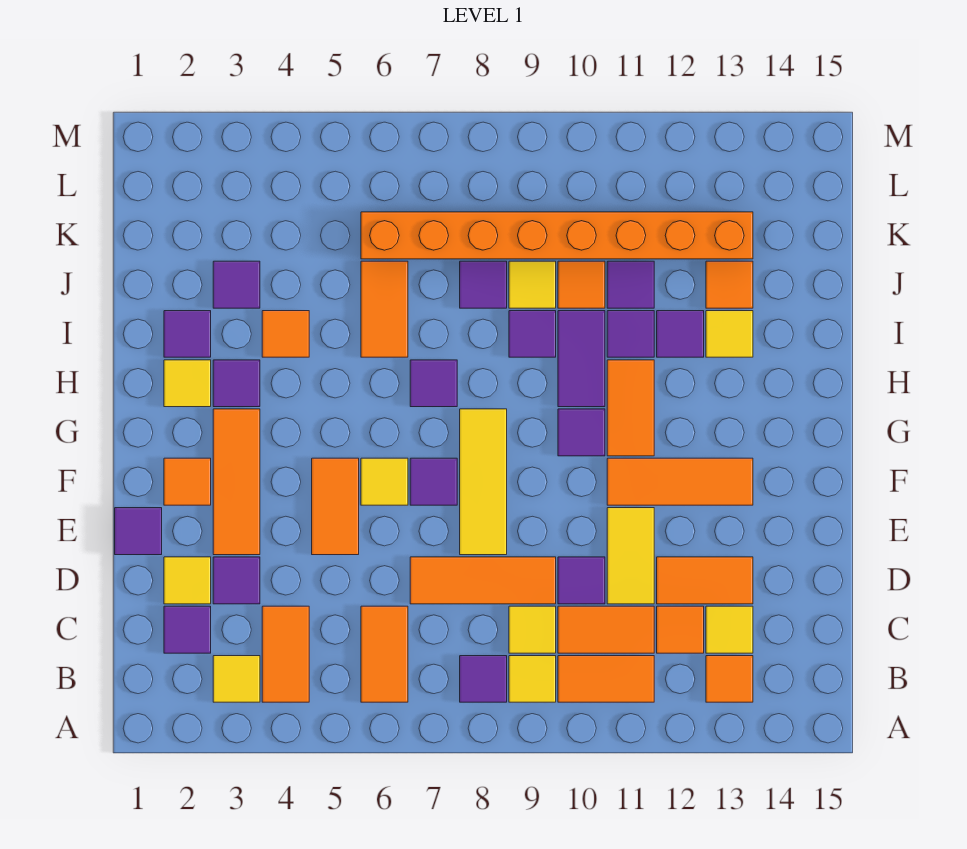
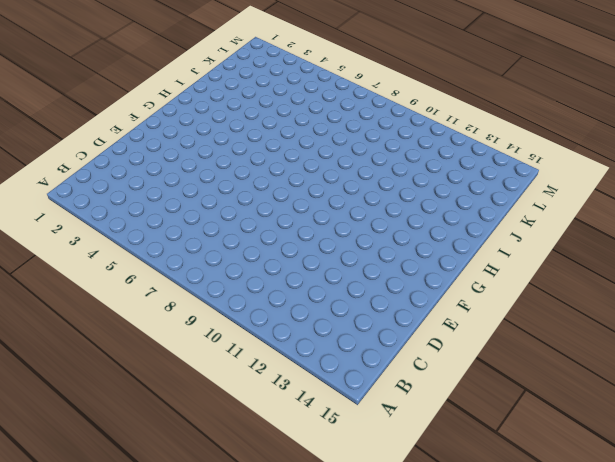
none -> yellow tile B3 level 1
none -> orange tile B4:C4 level 1
none -> orange tile B6:C6 level 1
none -> purple tile B8 level 1

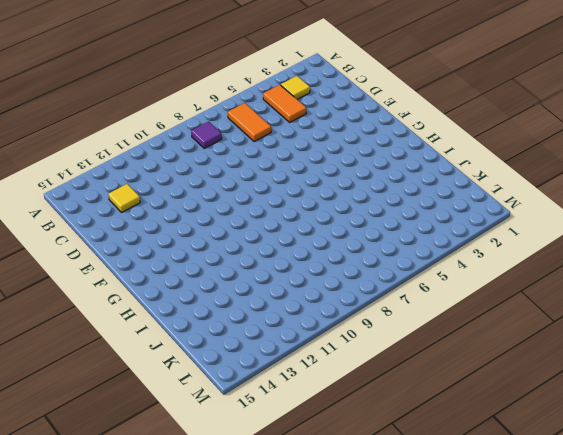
none -> yellow tile B9 level 1
none -> orange tile B10:B11 level 1
none -> orange tile B13 level 1
none -> purple tile C2 level 1

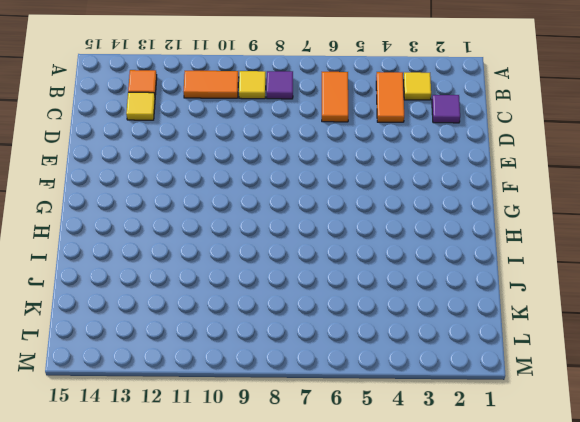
none -> yellow tile C9 level 1
none -> orange tile C10:C11 level 1
none -> orange tile C12 level 1
none -> yellow tile D2 level 1

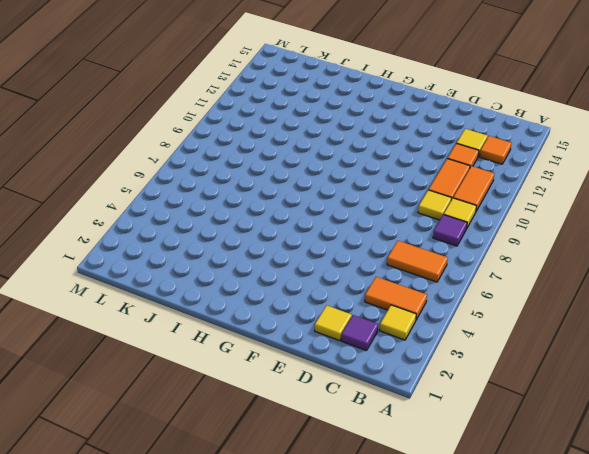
none -> purple tile D3 level 1
none -> orange tile D7:D9 level 1
none -> purple tile D10 level 1
none -> yellow tile D11:E11 level 1

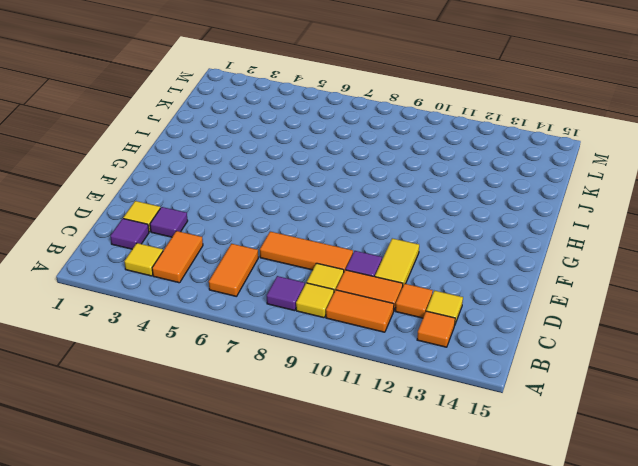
none -> orange tile D12:D13 level 1
none -> purple tile E1 level 1
none -> orange tile E3:G3 level 1
none -> orange tile E5:F5 level 1

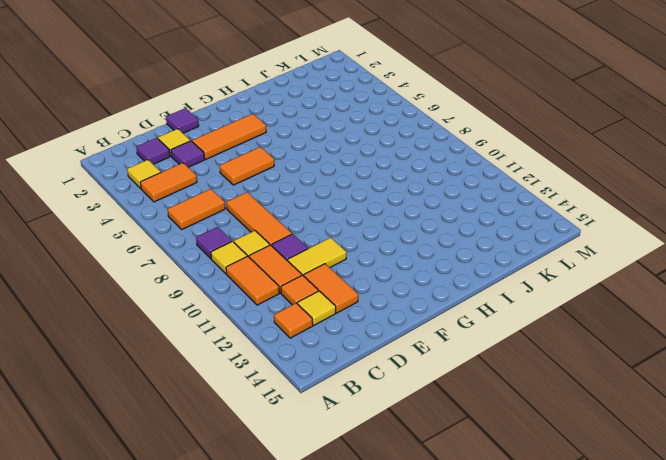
none -> yellow tile E8:G8 level 1
none -> orange tile F2 level 1
none -> yellow tile F6 level 1
none -> purple tile F7 level 1

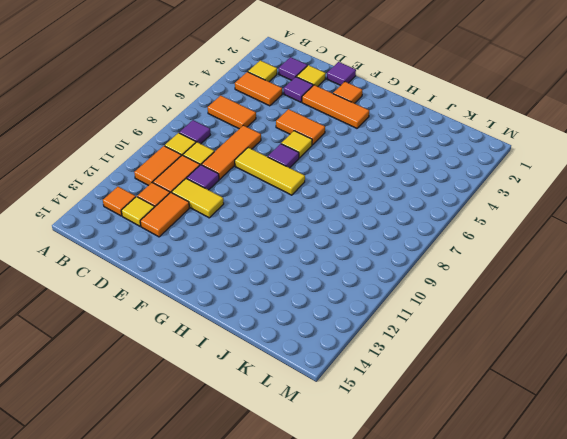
none -> orange tile F11:F13 level 1
none -> purple tile G10 level 1
none -> orange tile G11:H11 level 1
none -> yellow tile H2 level 1

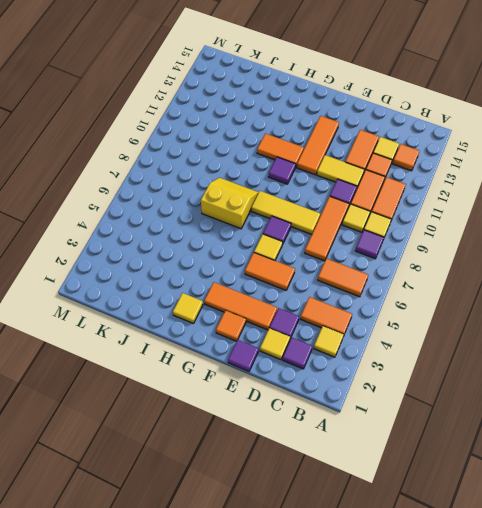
yellow slope H7:I8 level 1 top 7 -> purple tile H7 level 1
none -> purple tile H3 level 1
none -> purple tile H10:I10 level 1
none -> purple tile I2 level 1
none -> orange tile I4 level 1

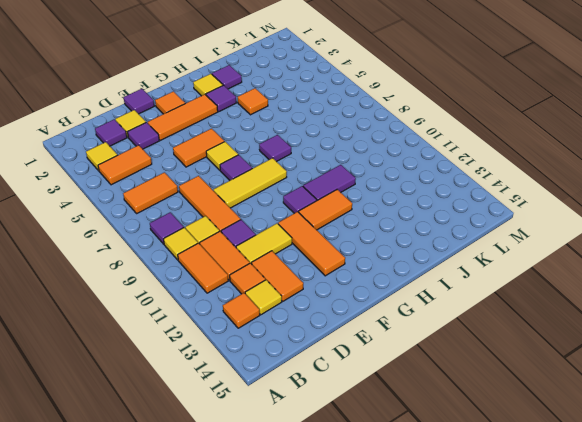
none -> orange tile I6:J6 level 1
none -> purple tile I9 level 1
none -> purple tile I11 level 1
none -> purple tile I12 level 1

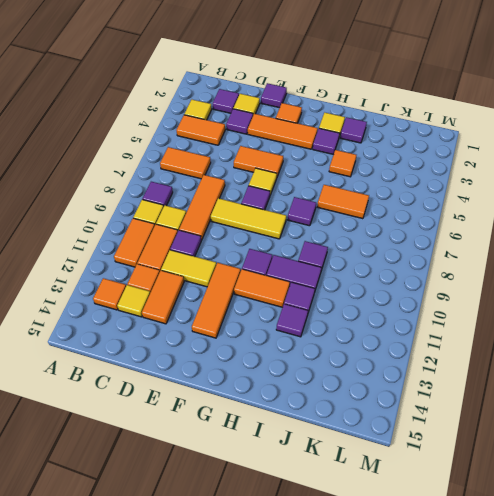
none -> yellow tile I13 level 1
none -> purple tile J3 level 1
none -> purple tile J8 level 1
none -> yellow tile J9 level 1

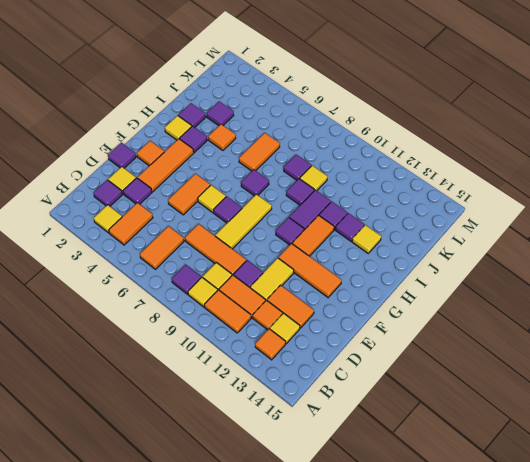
none -> orange tile J10 level 1
none -> purple tile J11 level 1
none -> orange tile J13 level 1
none -> orange brick K6:K13 level 1

